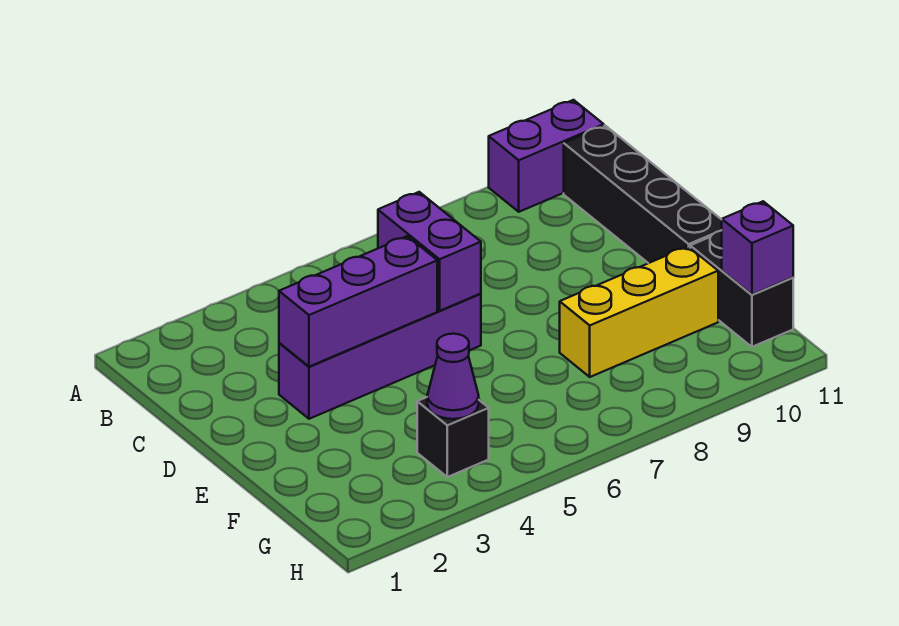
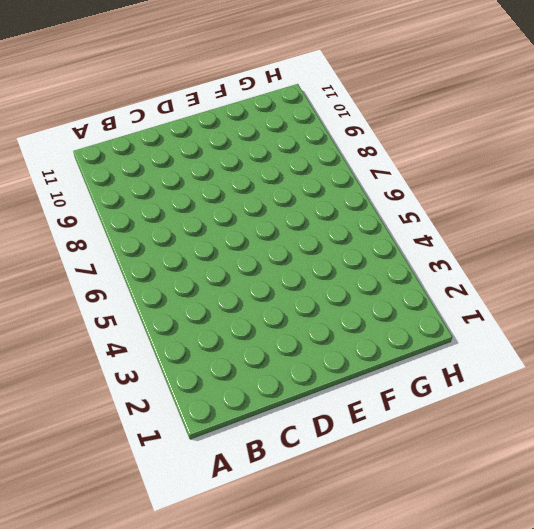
none -> purple brick A10:A11 level 1
none -> black brick B11:E11 level 1

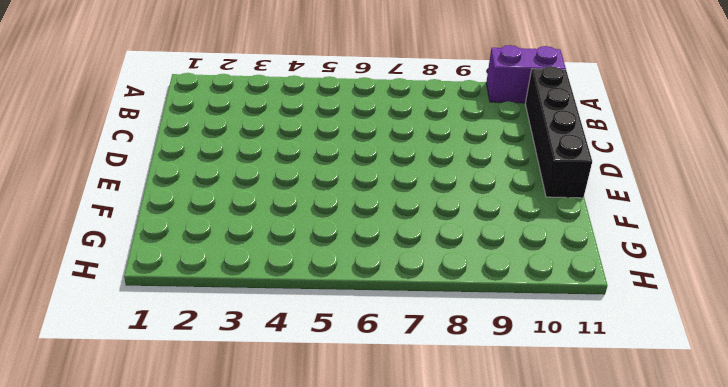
none -> purple brick D3:D6 level 1
none -> yellow brick F8:F10 level 1

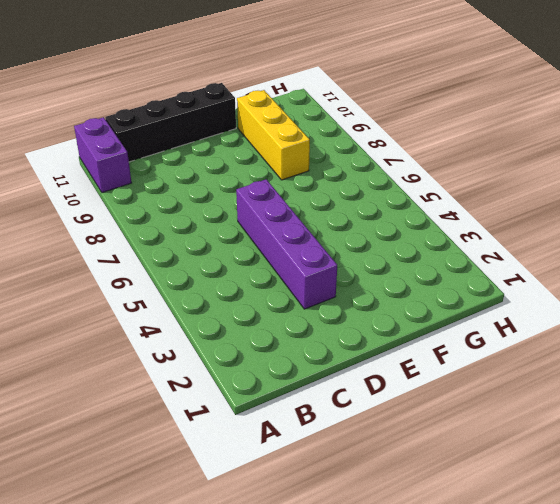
none -> black brick F11:G11 level 1
none -> black brick G4 level 1

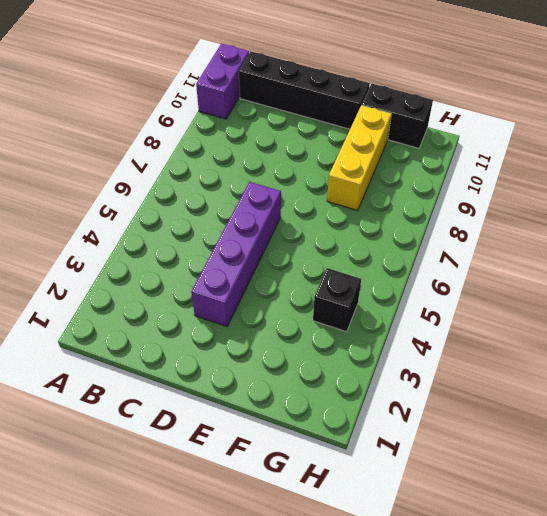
none -> purple brick C6:D6 level 2
none -> purple brick D3:D5 level 2

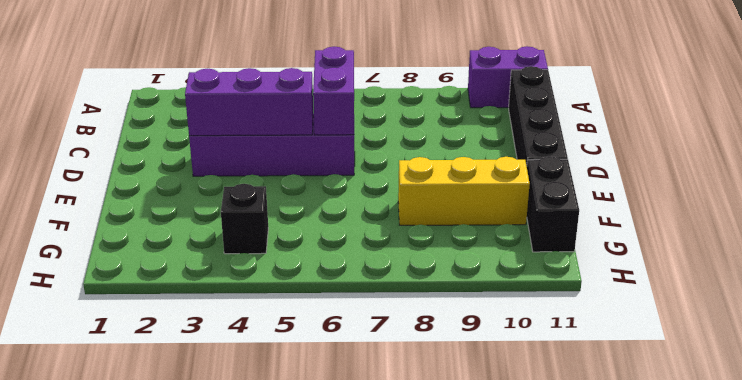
none -> purple cone G4 level 2
none -> purple brick G11 level 2

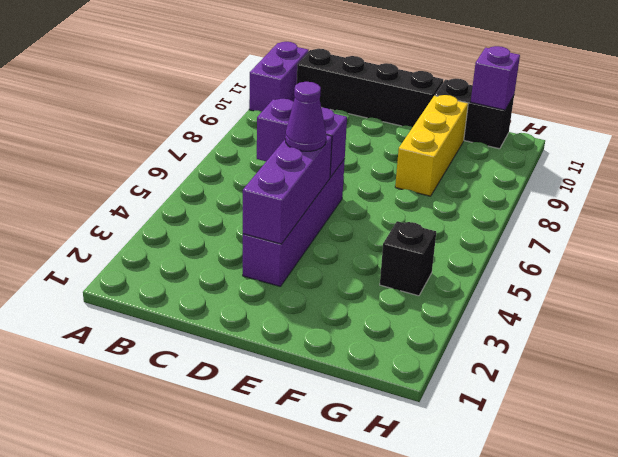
purple cone D5 level 3 -> purple cone G4 level 2

